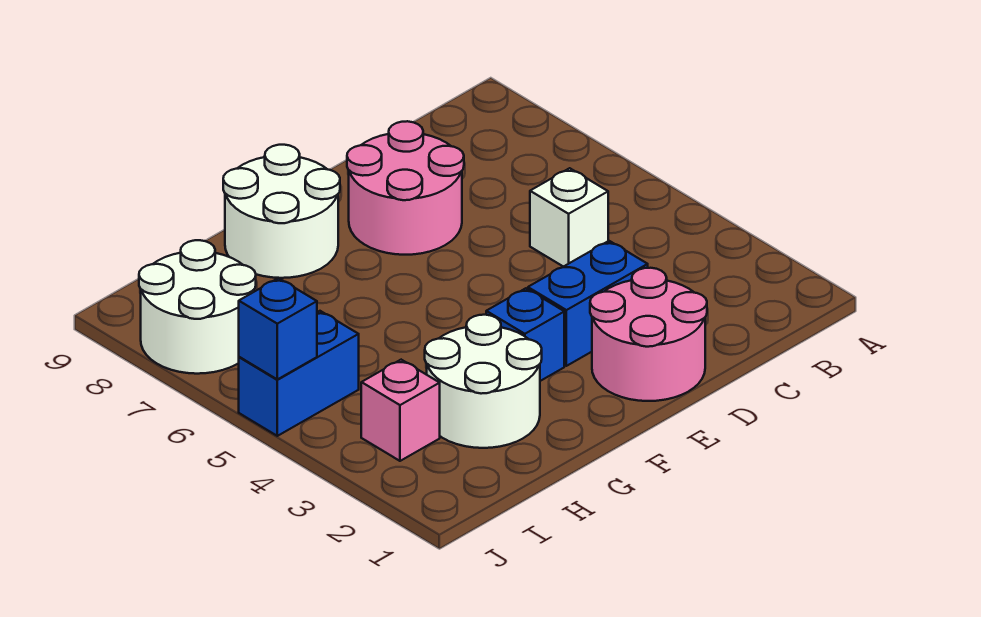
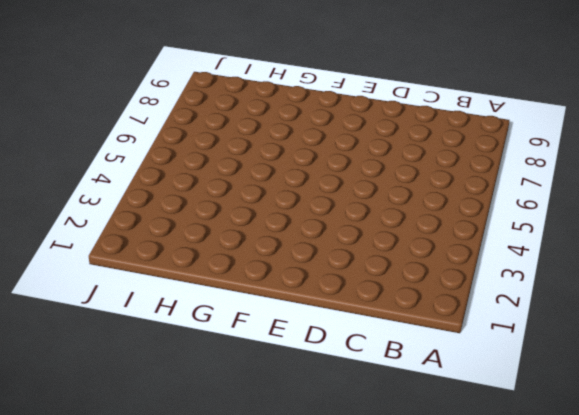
none -> white brick C5 level 1
none -> pink round brick D1:E2 level 1

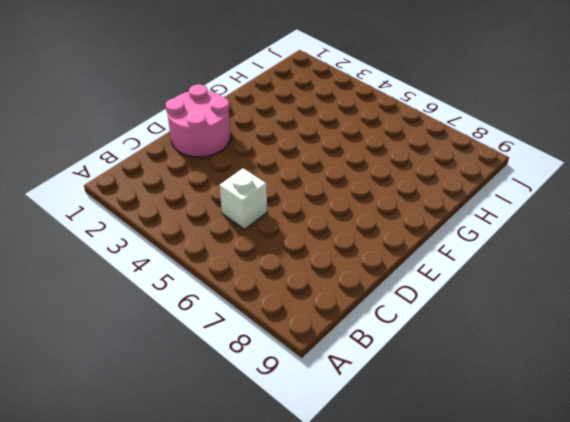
none -> blue brick D3:E3 level 1
none -> pink round brick D7:E8 level 1

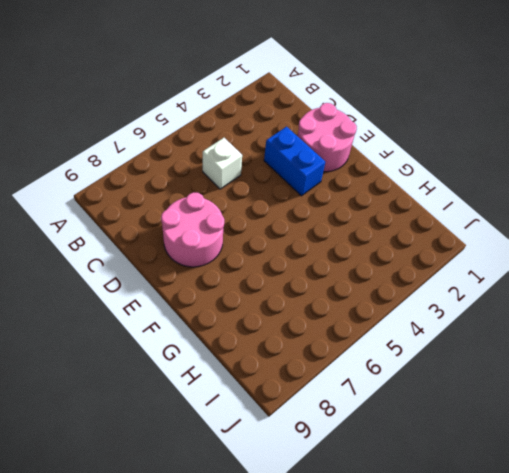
none -> blue brick F3 level 1
none -> white round brick F8:G9 level 1

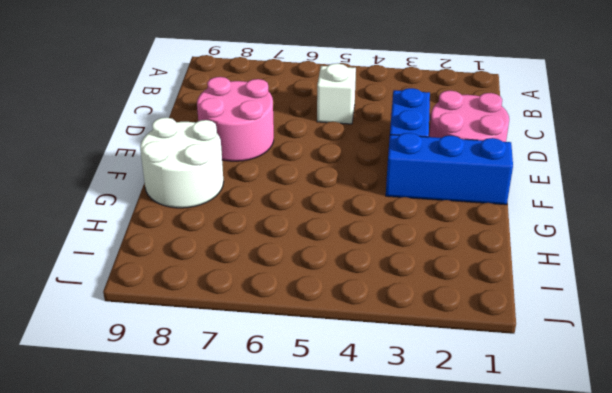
blue brick F1:F3 level 1 -> blue brick F3 level 1
none -> white round brick G2:H3 level 1
none -> pink brick I3 level 1

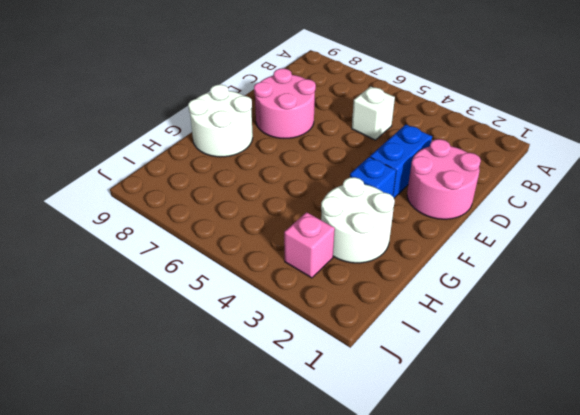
none -> blue brick I5:J5 level 1
none -> white round brick I7:J8 level 1

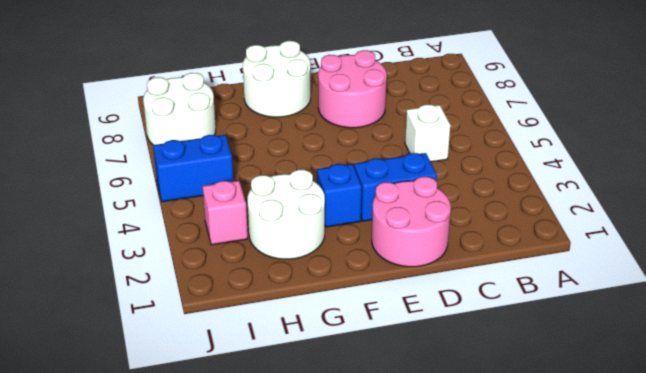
none -> blue brick J5 level 2

